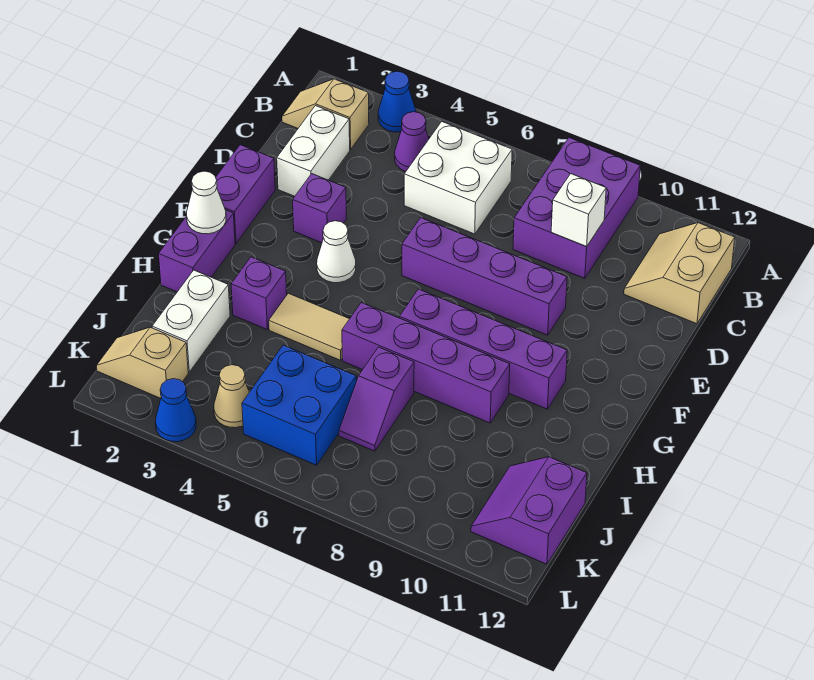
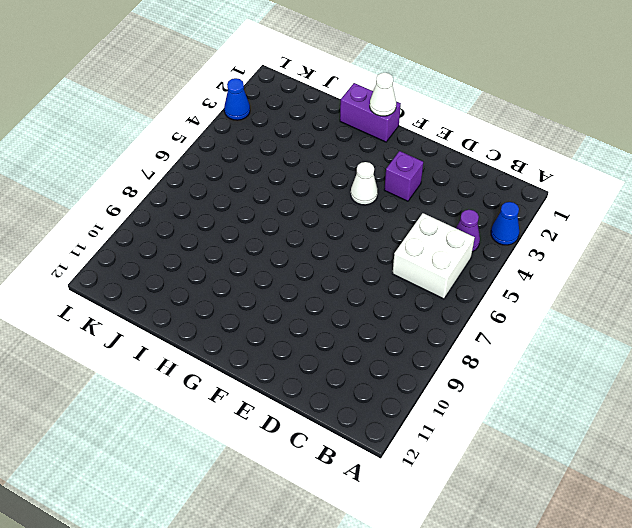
none -> purple brick A8:C9 level 1
none -> tan slope B1:B2 level 1 top 2
none -> tan slope B11:C12 level 1 top 12

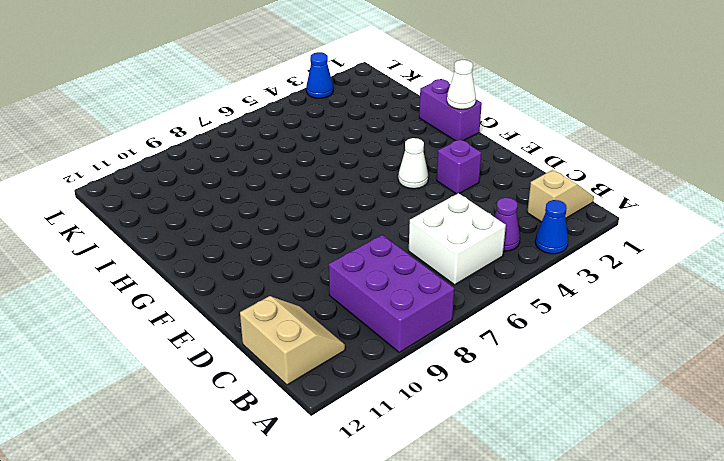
none -> white brick C2:D2 level 1
none -> purple brick E1:F1 level 1
none -> purple brick E6:E9 level 1

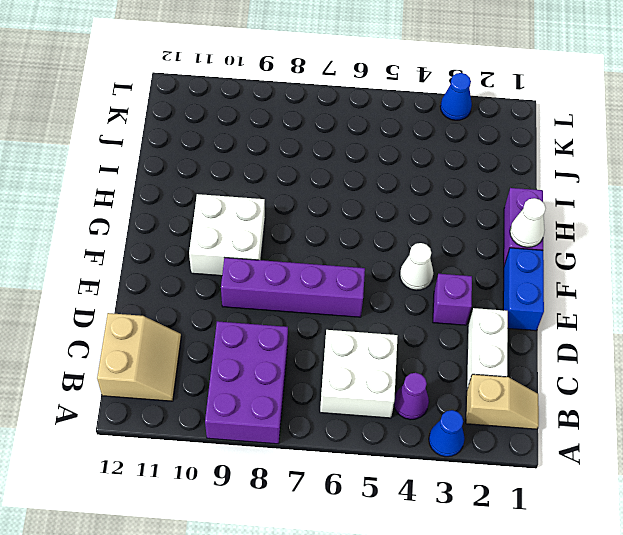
blue brick E1:F1 level 1 -> purple brick E1:F1 level 1
white brick F9:G10 level 1 -> purple brick G7:G10 level 1
none -> purple brick H3 level 1
none -> tan tile H4:H5 level 1
none -> purple brick H6:H9 level 1

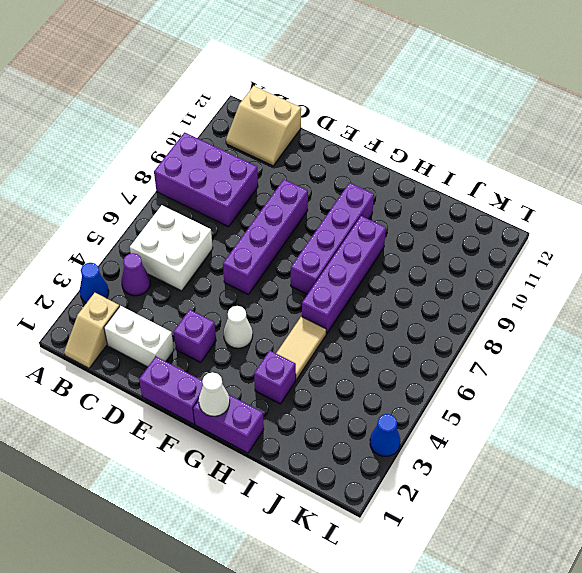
none -> white brick I2:J2 level 1
none -> purple slope I7:J7 level 1 top I
none -> blue brick J5:K6 level 1

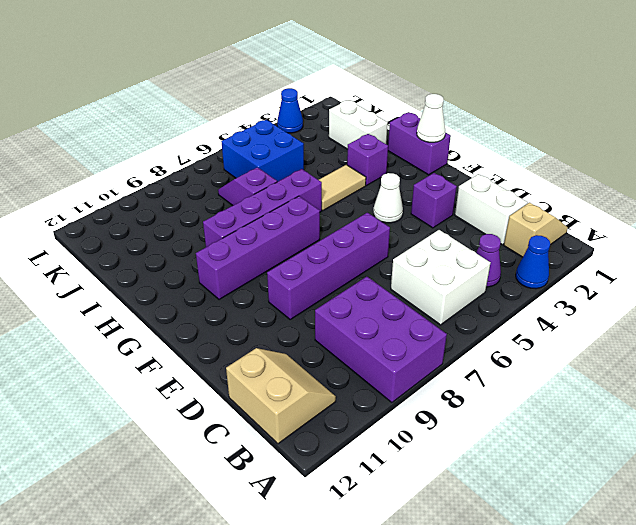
none -> purple brick E1:F1 level 1
none -> purple slope J11:K12 level 1 top 12
none -> tan slope K1:K2 level 1 top 2

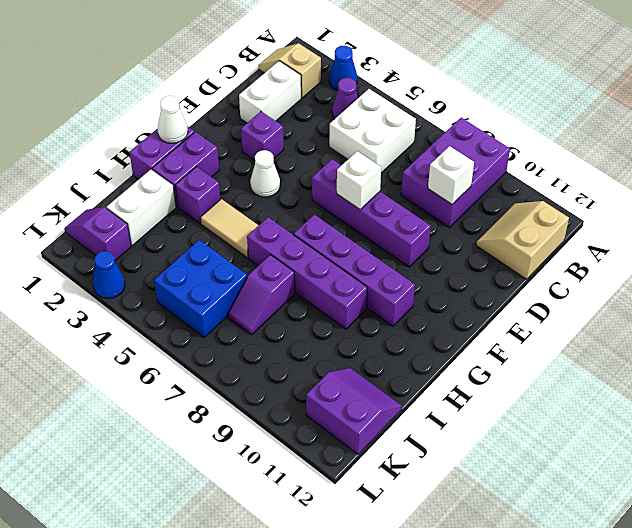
white brick E7 level 2 -> none
purple brick G2:H2 level 1 -> purple brick E1:F1 level 1
purple slope J11:K12 level 1 top K -> purple slope J11:K12 level 1 top 12
purple slope K1:K2 level 1 top 2 -> tan slope K1:K2 level 1 top 2
none -> tan cone K4 level 1

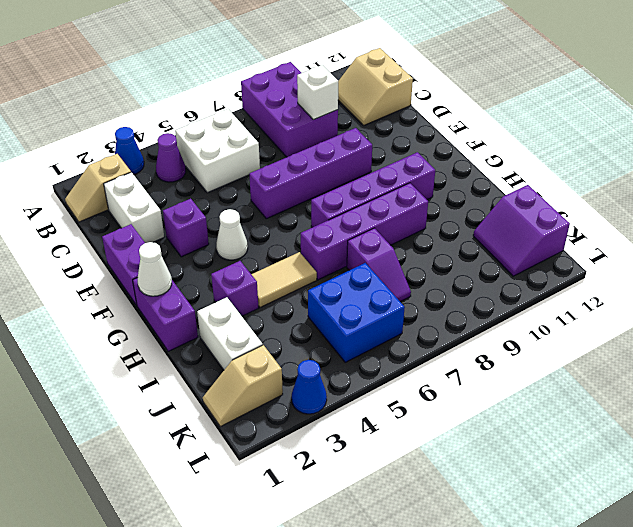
none -> tan cone K4 level 1

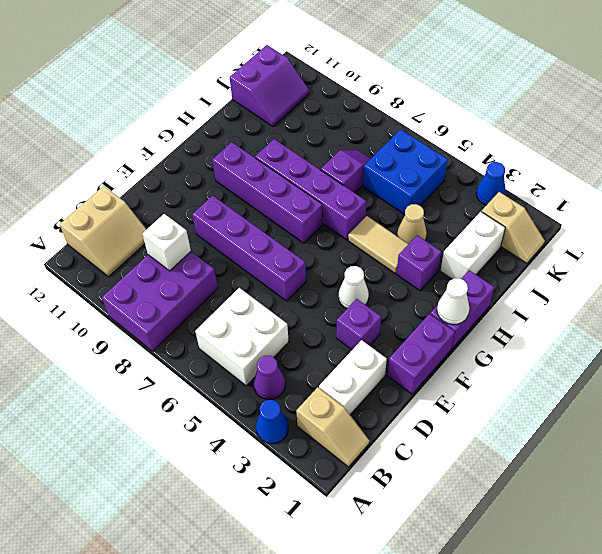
tan cone I4 level 1 -> tan cone K4 level 1

